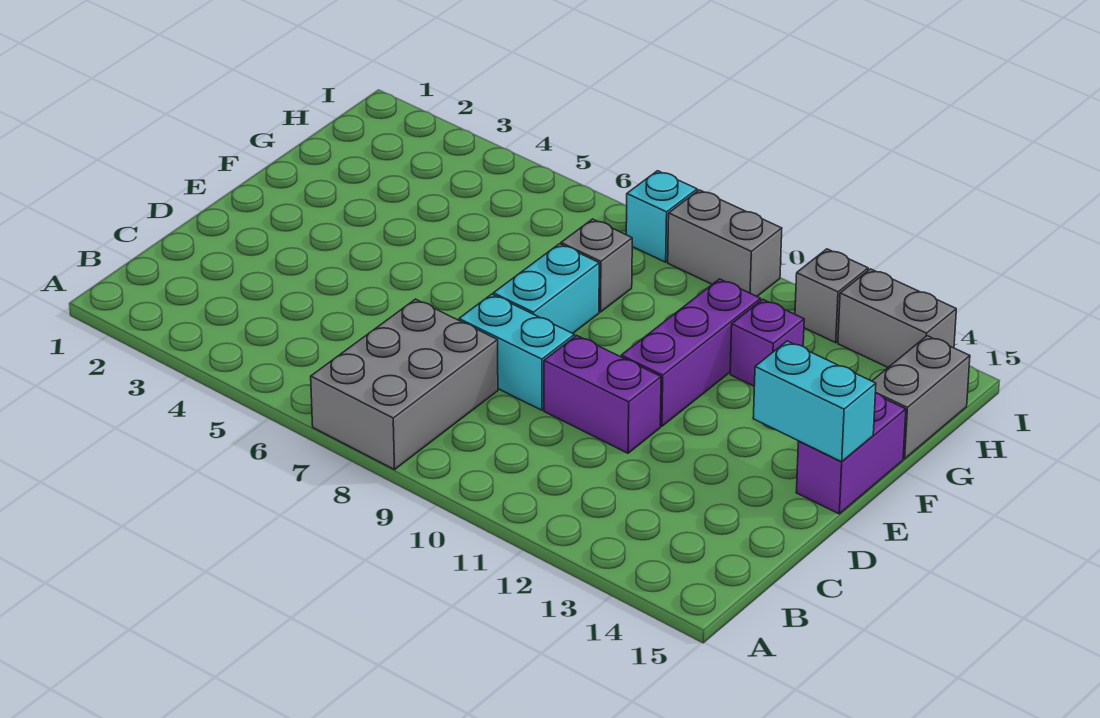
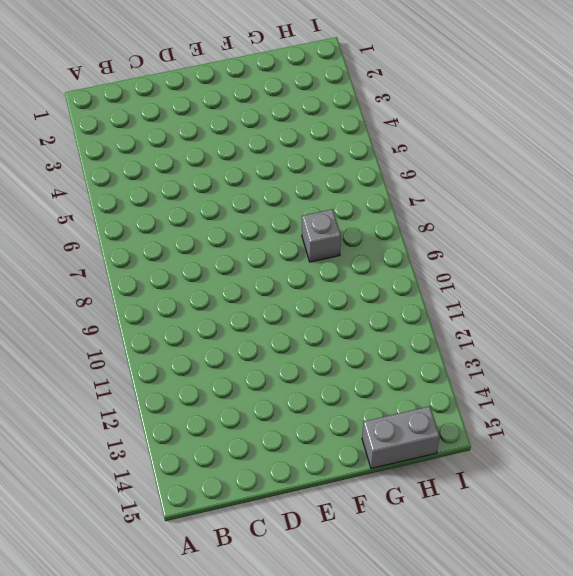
none -> grey brick A7:C8 level 1
none -> cyan brick D8:D9 level 1
none -> purple brick D10:D11 level 1

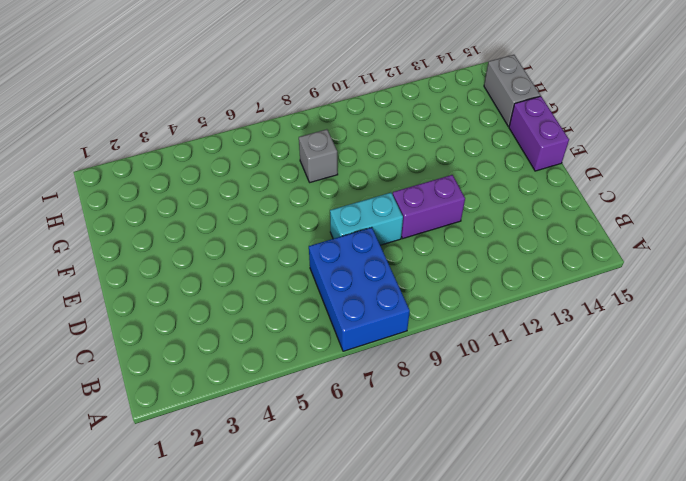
blue brick A7:C8 level 1 -> grey brick A7:C8 level 1
none -> cyan brick E8:F8 level 1
none -> purple brick E11:G11 level 1
none -> purple brick G12 level 1

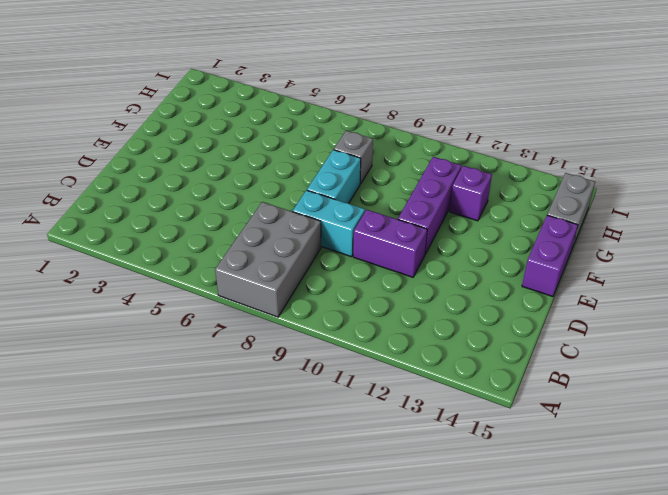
none -> cyan brick I8 level 1
none -> grey brick I9:I10 level 1
none -> grey brick I12 level 1

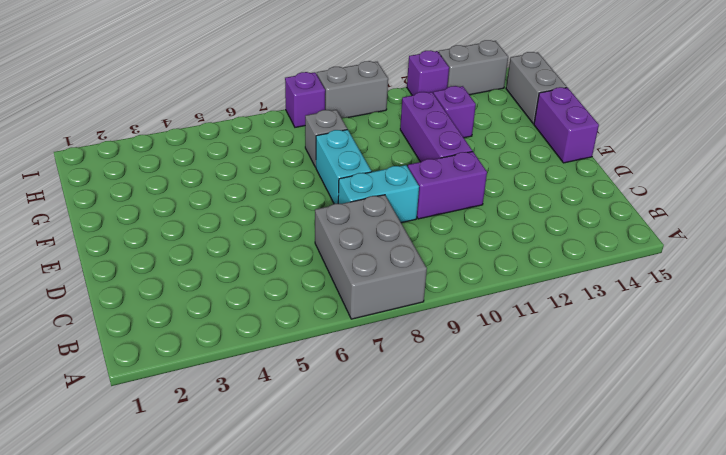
purple brick I8 level 1 -> cyan brick I8 level 1
purple brick I12 level 1 -> grey brick I12 level 1
none -> cyan brick E14:E15 level 2

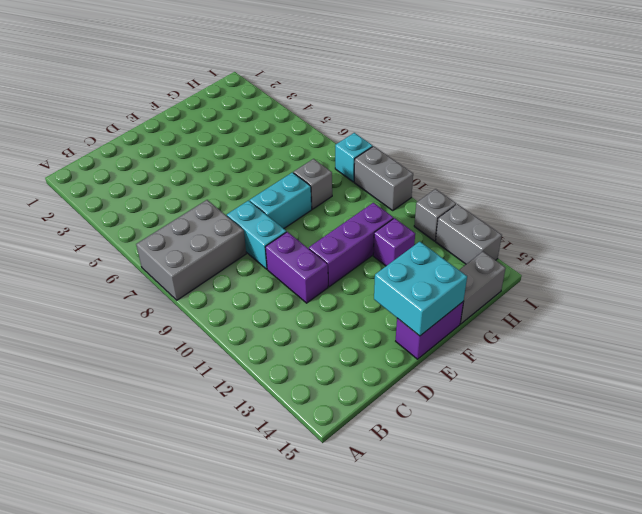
cyan brick E14:F15 level 2 -> cyan brick E14:E15 level 2

